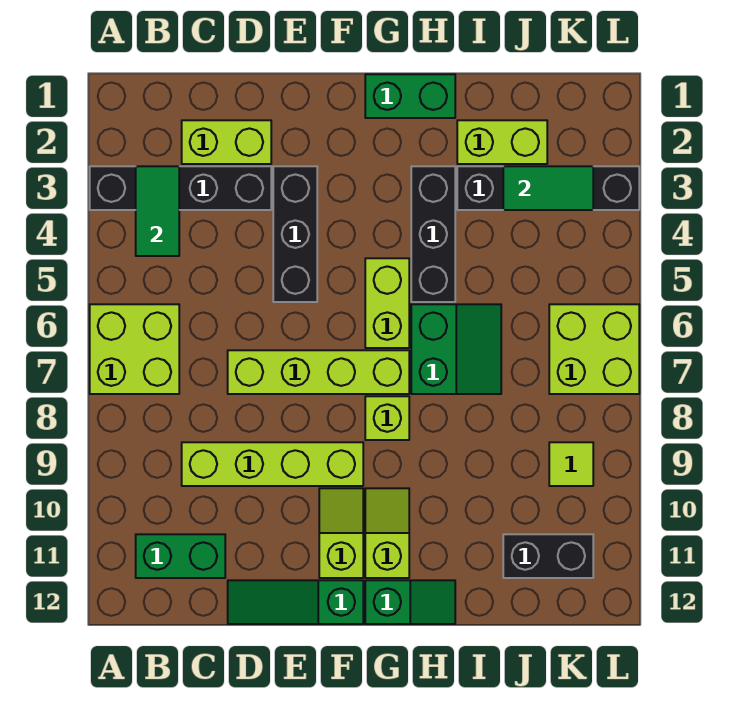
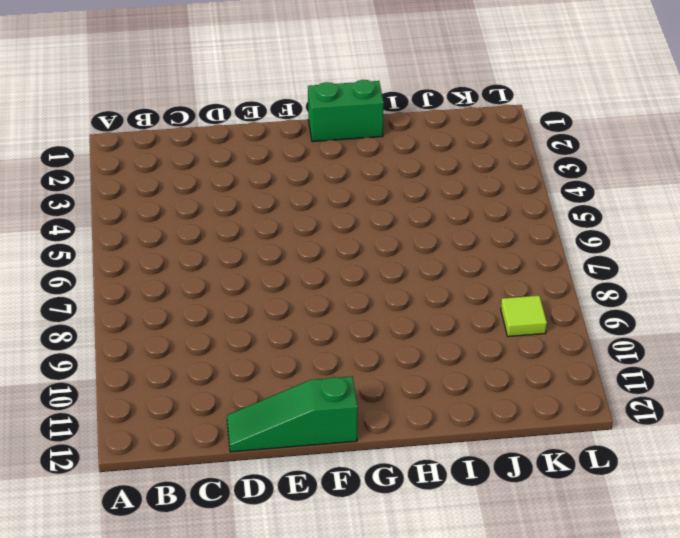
none -> black brick A3:D3 level 1
none -> lime brick A6:B7 level 1
none -> green brick B11:C11 level 1

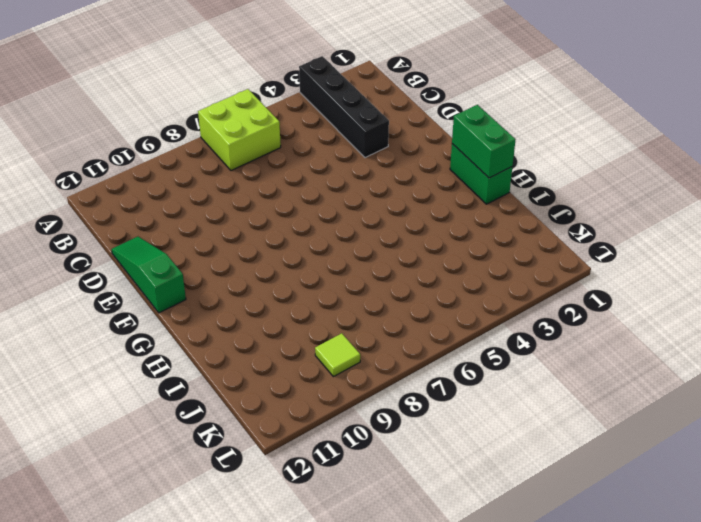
green brick G1:H1 level 2 -> green brick B11:C11 level 1
none -> lime brick C2:D2 level 1
none -> lime brick C9:F9 level 1
none -> lime brick D7:G7 level 1

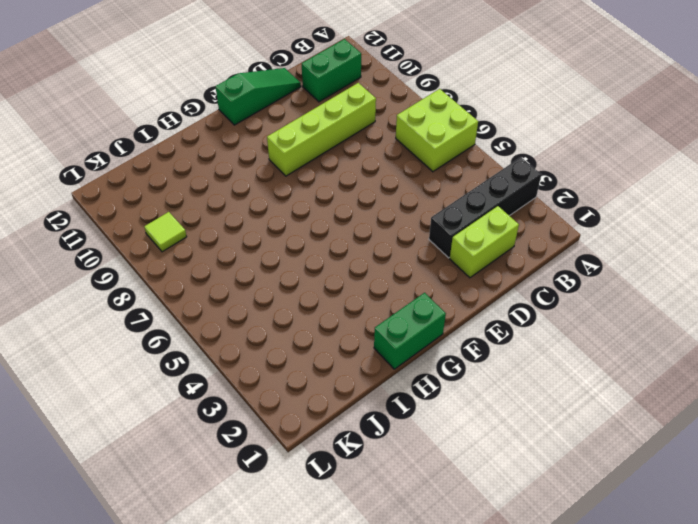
none -> lime brick D7:G7 level 1
none -> black brick E3:E5 level 1
none -> lime slope F10:F11 level 1 top 11

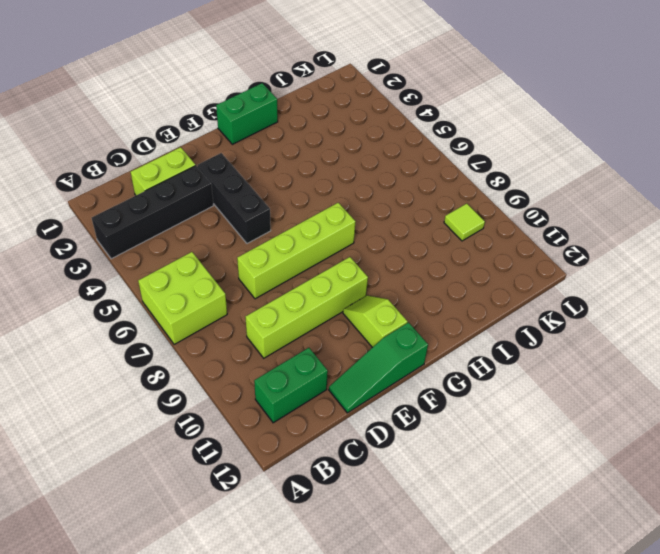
none -> lime brick G5:G6 level 1
none -> lime brick G8 level 1
none -> lime slope G10:G11 level 1 top 11

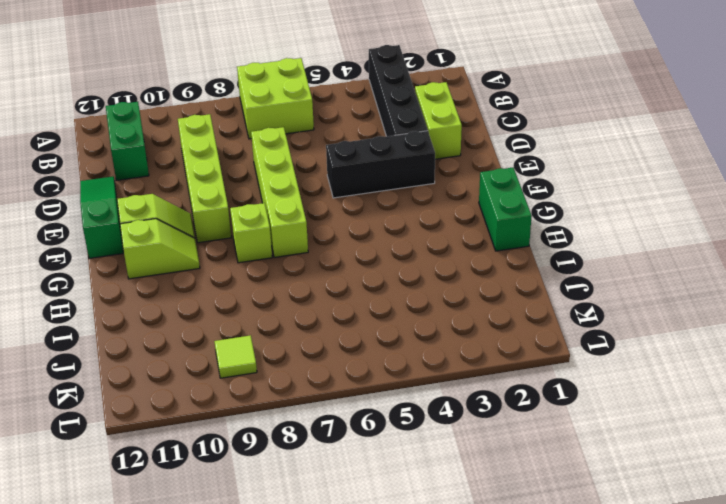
none -> lime brick G5:G6 level 1
none -> green slope G12:H12 level 1 top G
none -> black brick H3:H5 level 1

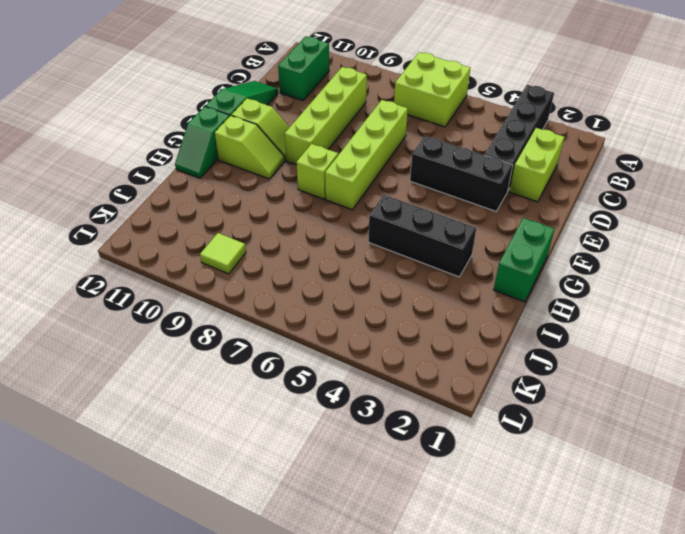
none -> lime brick G5:G6 level 1
none -> green slope H6:I7 level 1 top H
none -> lime brick I2:J2 level 1

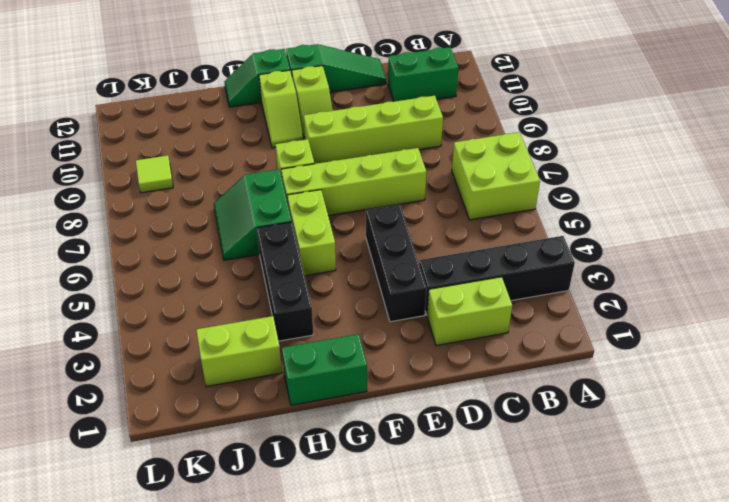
none -> black brick I3:L3 level 1
none -> black brick J11:K11 level 1
none -> lime brick K6:L7 level 1

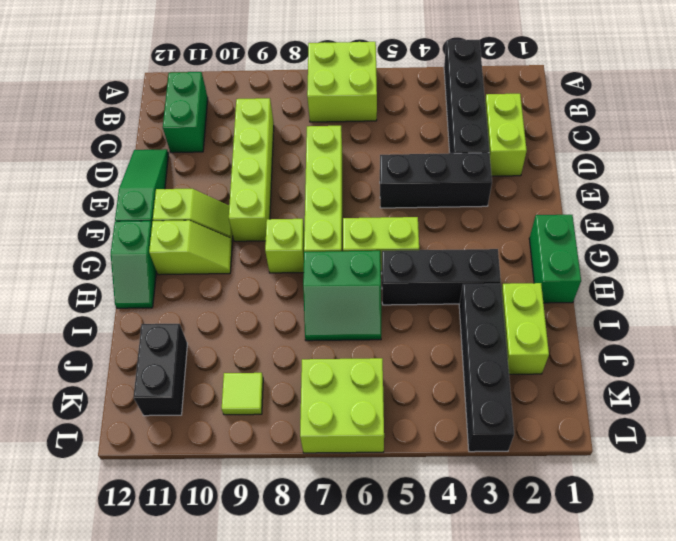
none -> green tile B3:B4 level 2
none -> green tile J3:K3 level 2

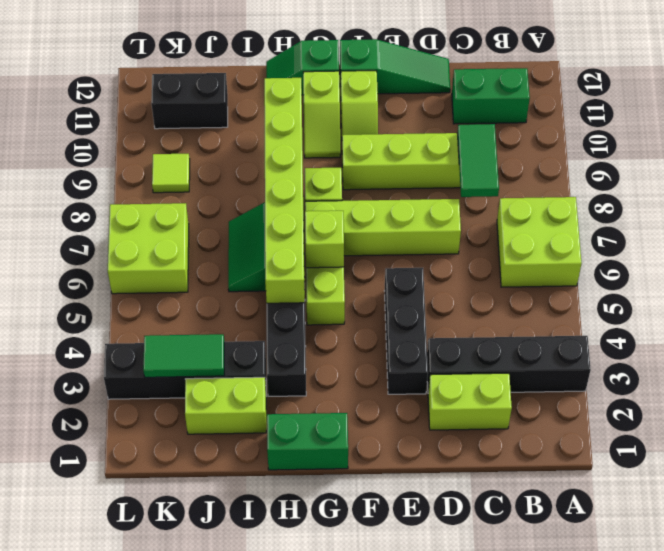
green tile C8:C9 level 2 -> green tile B3:B4 level 2
lime brick G6 level 2 -> none
lime brick H5:H10 level 2 -> none

